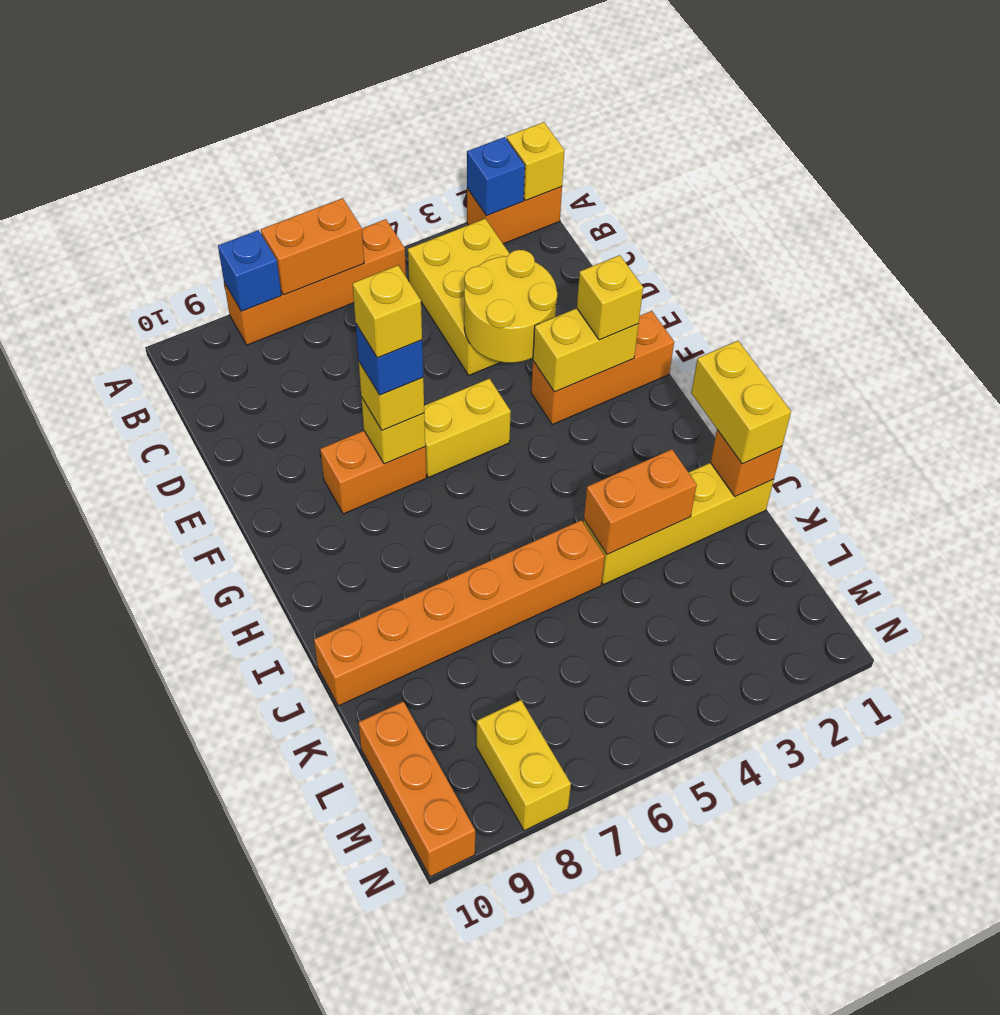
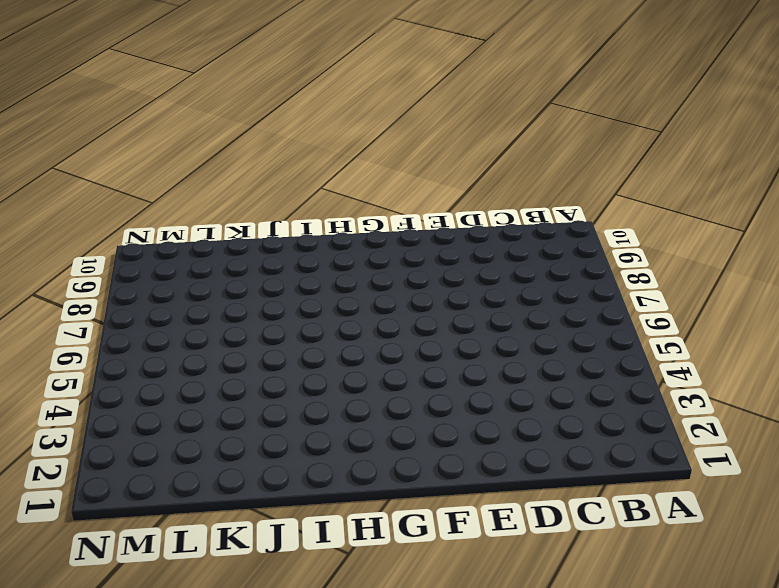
none -> orange brick A1:A2 level 1
none -> orange brick A5:A8 level 1
none -> yellow brick B3:D4 level 1

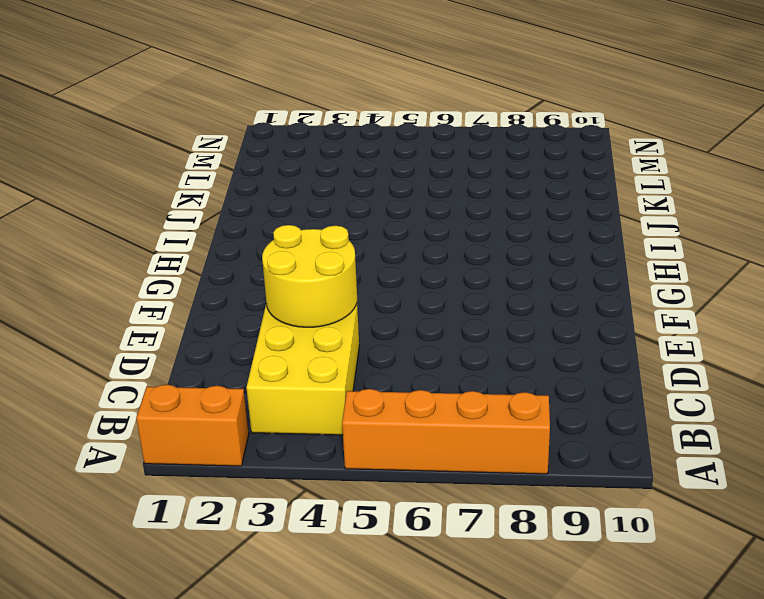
none -> orange brick F1:F3 level 1
none -> yellow brick F5:F6 level 1
none -> orange brick F7:F8 level 1

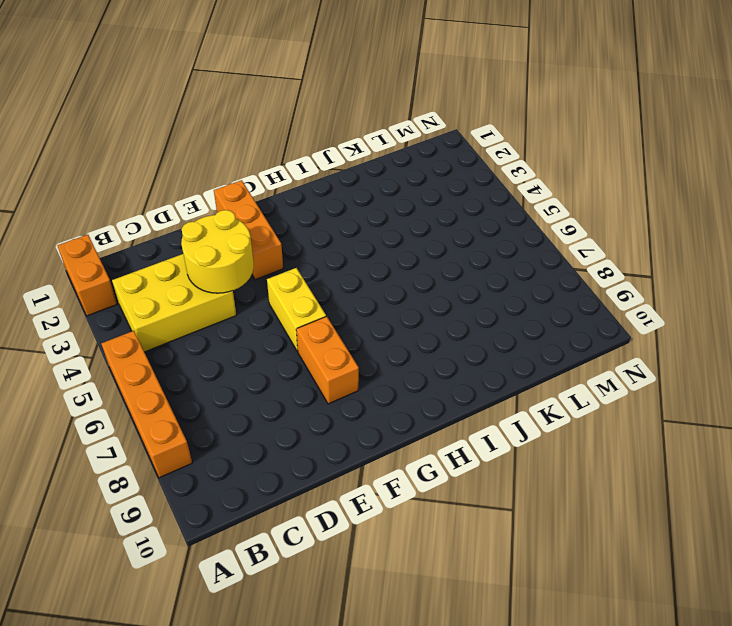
none -> yellow brick J1:J4 level 1
none -> orange brick J5:J10 level 1
none -> orange brick L10:N10 level 1

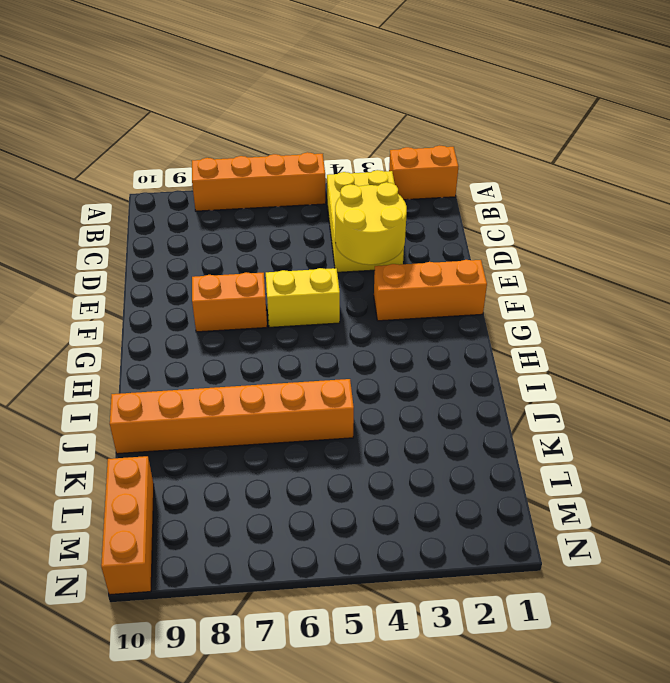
none -> yellow brick J1:J4 level 1
none -> yellow brick M8:N8 level 1
none -> yellow brick A1 level 2

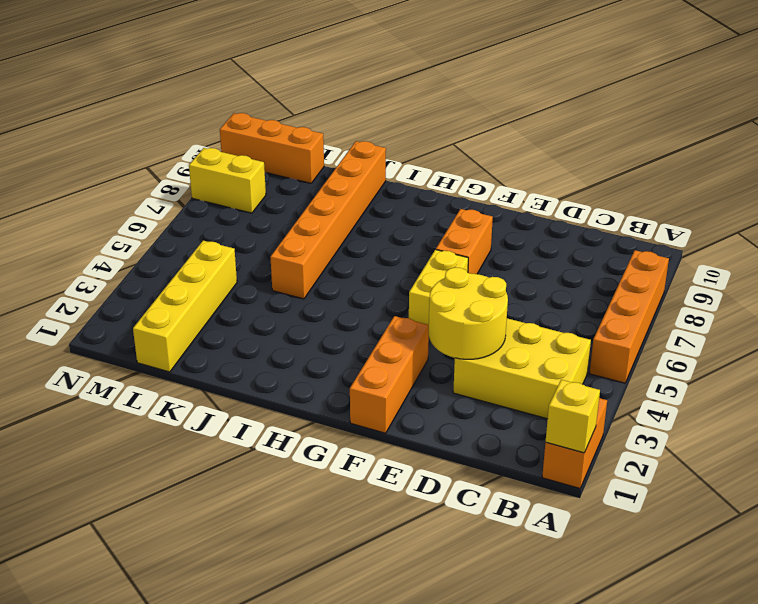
yellow brick L1:L4 level 1 -> yellow brick J1:J4 level 1
none -> blue brick A2 level 2
none -> orange brick A6:A7 level 2
none -> blue brick A8 level 2

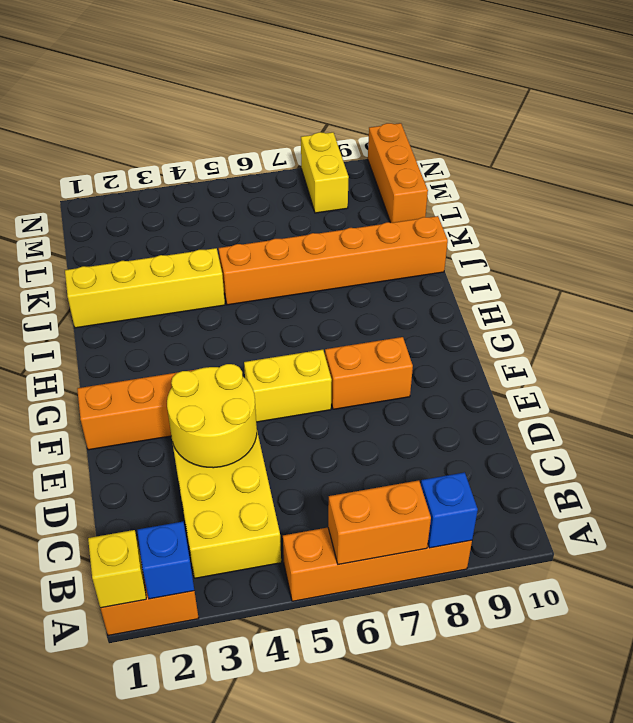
none -> yellow brick F2:F3 level 2
none -> yellow brick F7 level 2
none -> orange brick J1 level 2

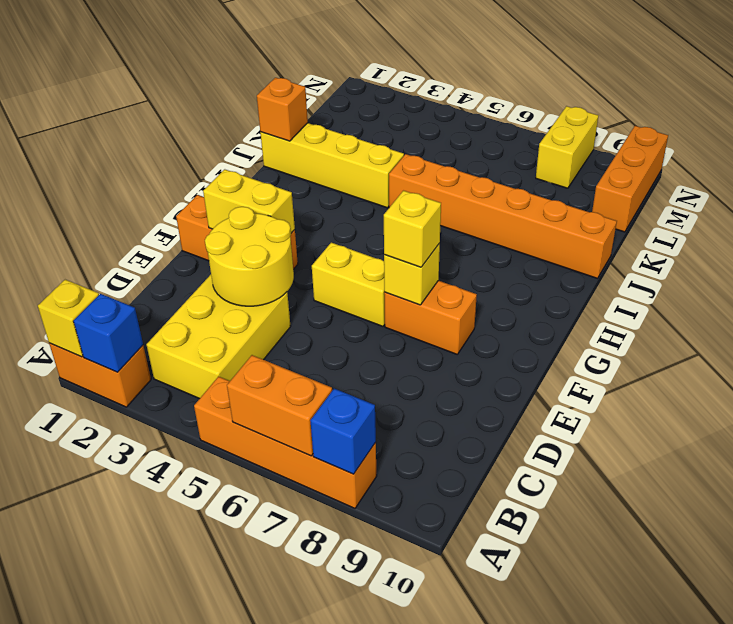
none -> orange brick J3:J4 level 2
none -> yellow brick F2 level 3
none -> yellow brick I1:J1 level 3

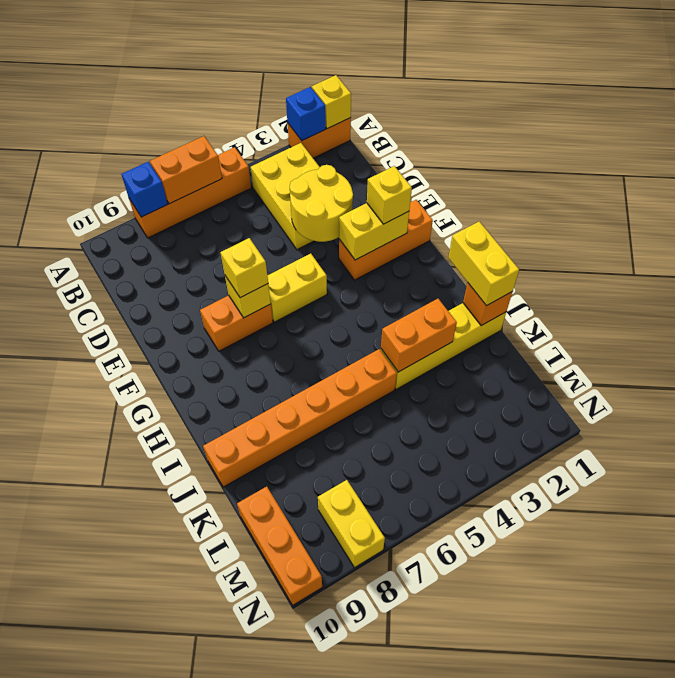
none -> blue brick F7 level 4
none -> yellow brick F7 level 5

